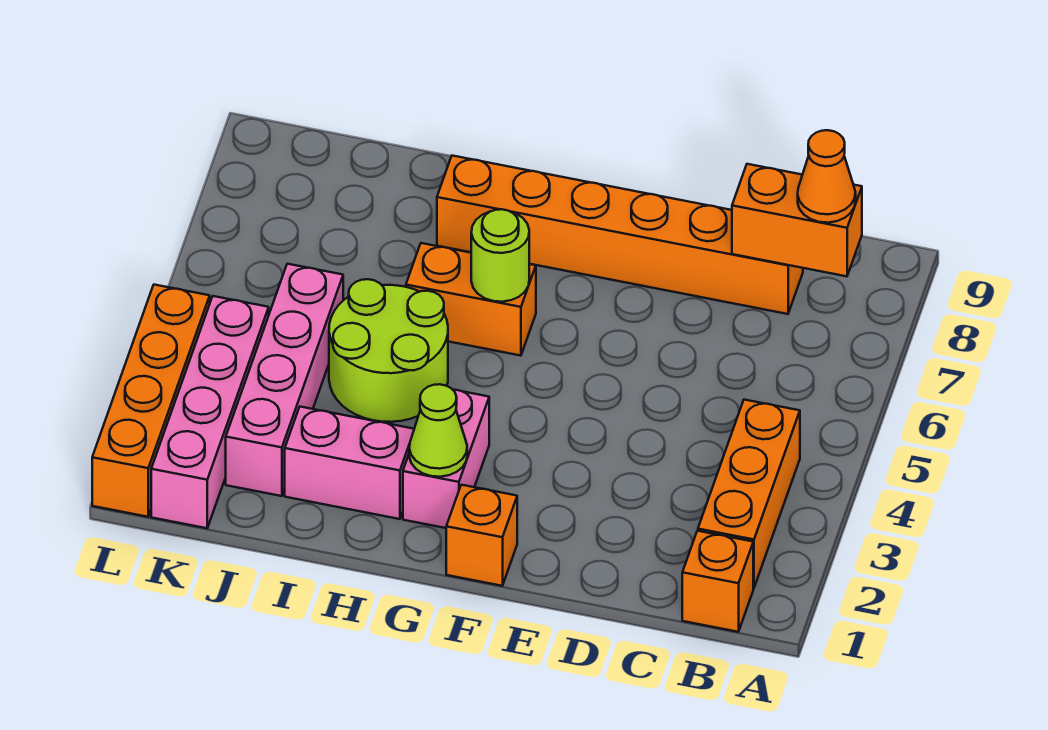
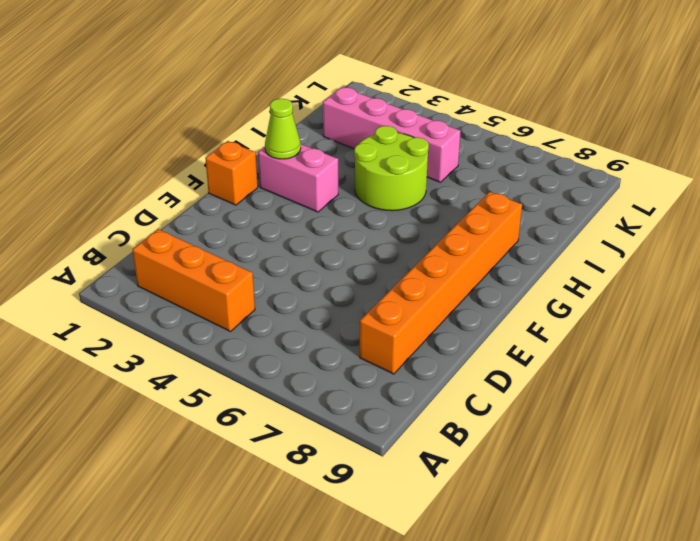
none -> orange brick B1 level 1
none -> orange brick G6:H6 level 1
none -> pink brick H2:I2 level 1

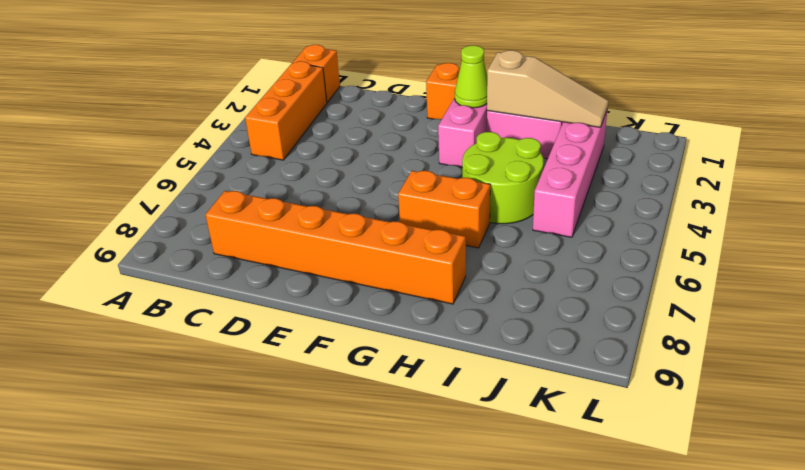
tan slope H2:J2 level 2 top H -> none
none -> pink brick K1:K4 level 1
none -> orange brick L1:L4 level 1
none -> orange brick B8:C8 level 2

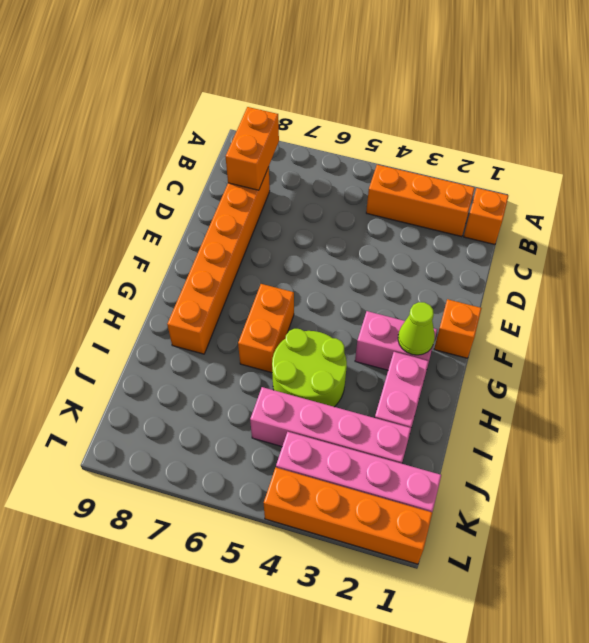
none -> lime round brick G6 level 2
none -> orange cone B8 level 3

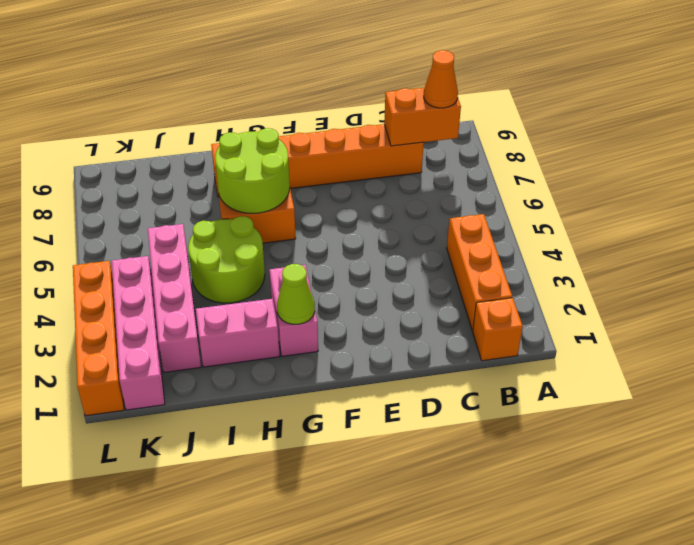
lime round brick G6:H7 level 2 -> lime round brick G6 level 2
none -> orange brick F1 level 1

